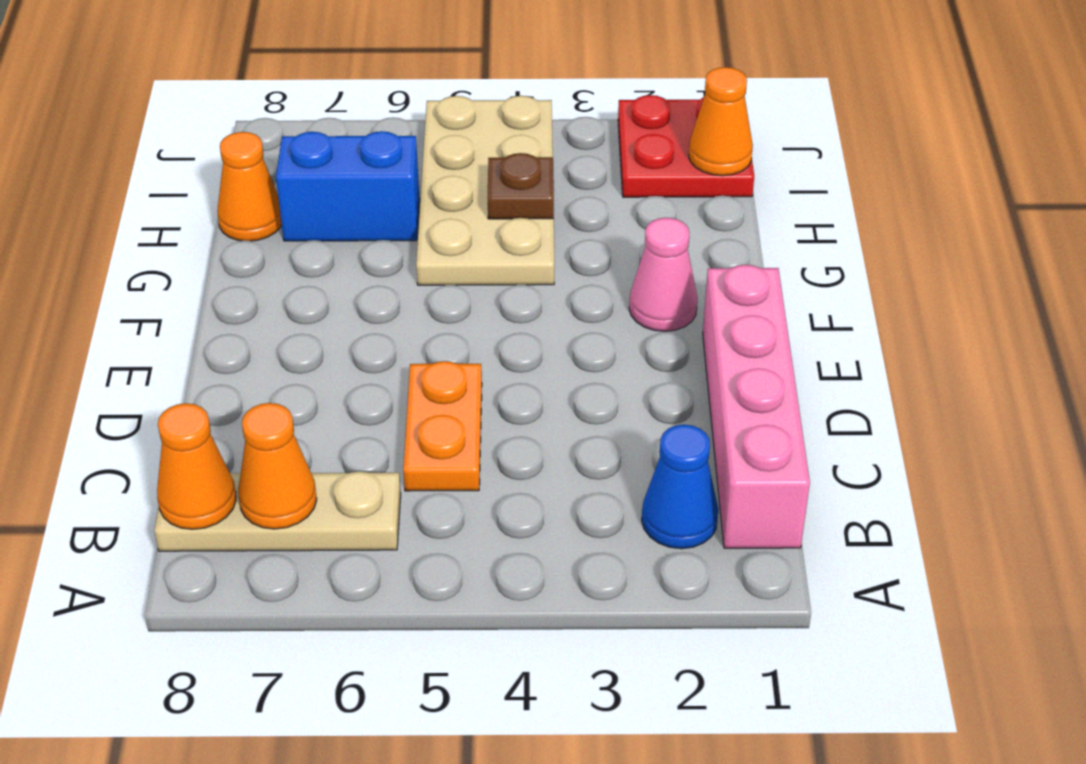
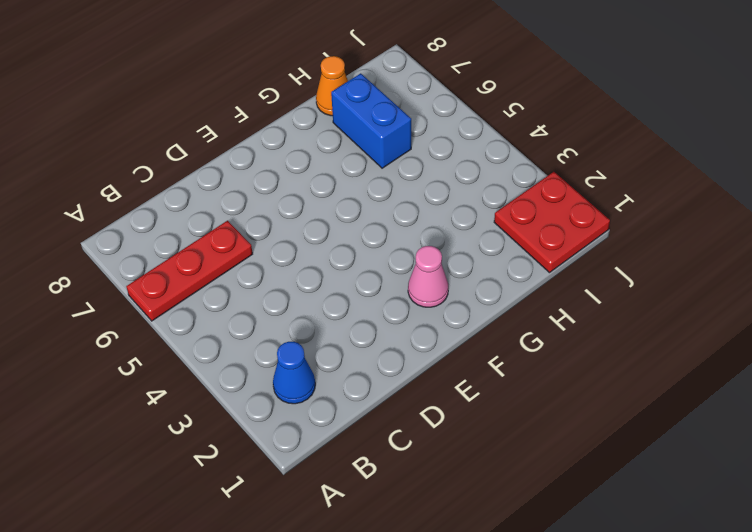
red plate A6:C6 level 1 -> tan plate B6:B8 level 1
none -> pink brick B1:E1 level 1
none -> orange plate C5:D5 level 1
none -> tan plate G4:J5 level 1

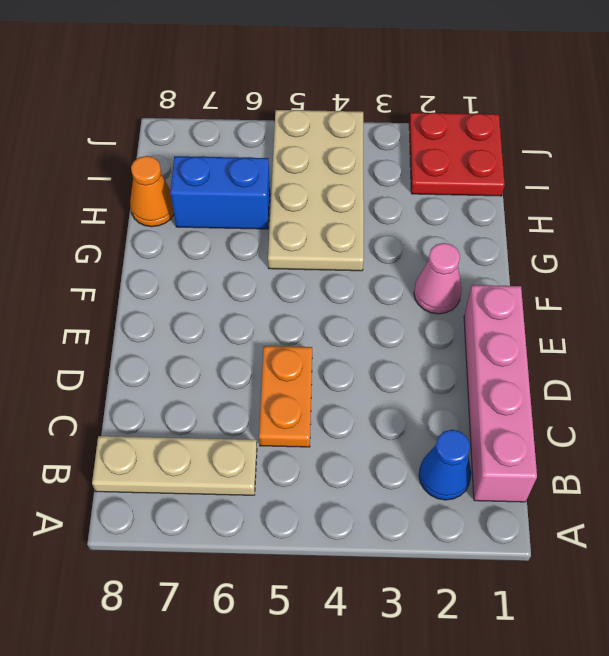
none -> orange cone B7 level 2
none -> orange cone B8 level 2
none -> brown plate H4 level 2

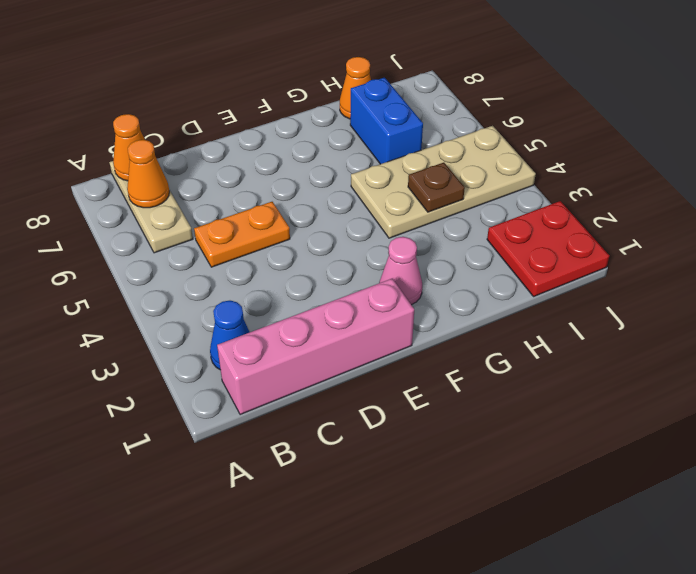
none -> orange cone I1 level 2

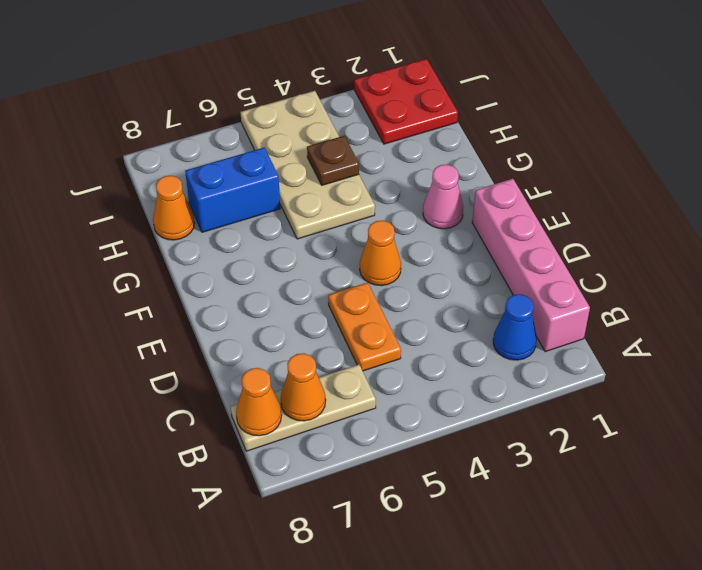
orange cone E4 level 1 -> orange cone I1 level 2

